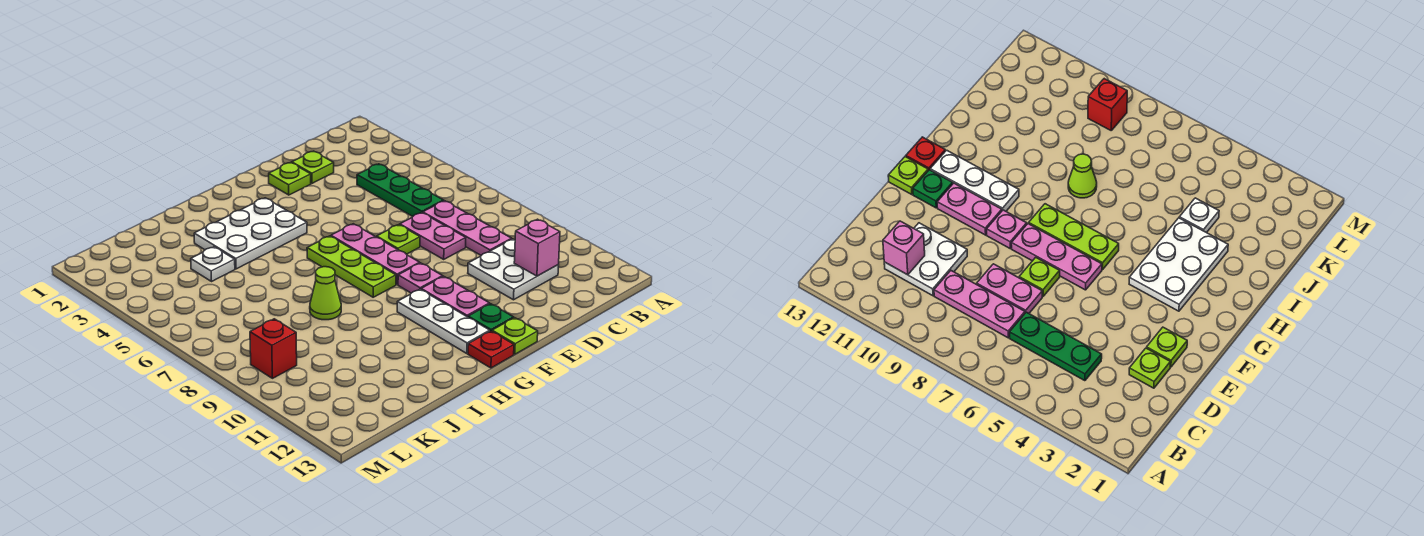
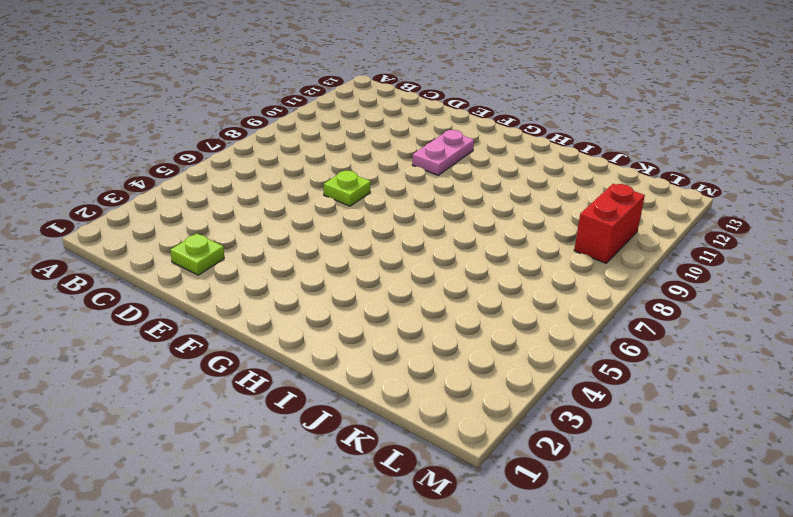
red brick L9:L10 level 1 -> red brick L9 level 1
none -> green plate C4:C6 level 1
none -> pink plate C7:C9 level 1
none -> white plate C10:D11 level 1

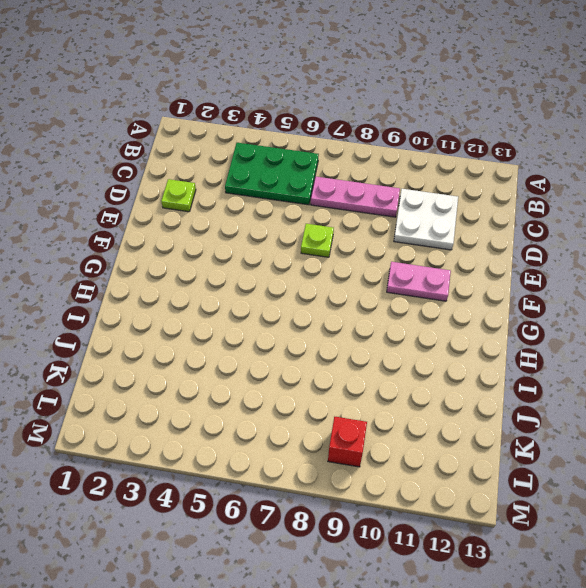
green plate B4:C6 level 1 -> green plate C4:C6 level 1
none -> pink plate D7:D8 level 1
none -> lime plate E2 level 1
none -> pink plate F6:F8 level 1

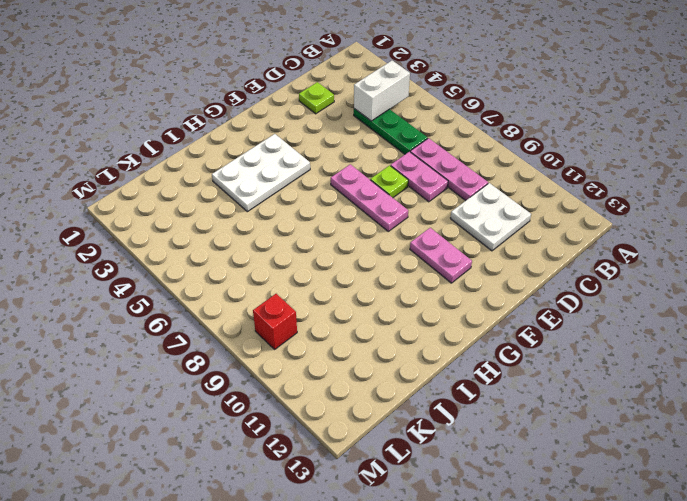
white brick B4:C4 level 2 -> none
none -> lime plate E2 level 1
none -> pink plate F9 level 1
none -> green plate F12 level 1

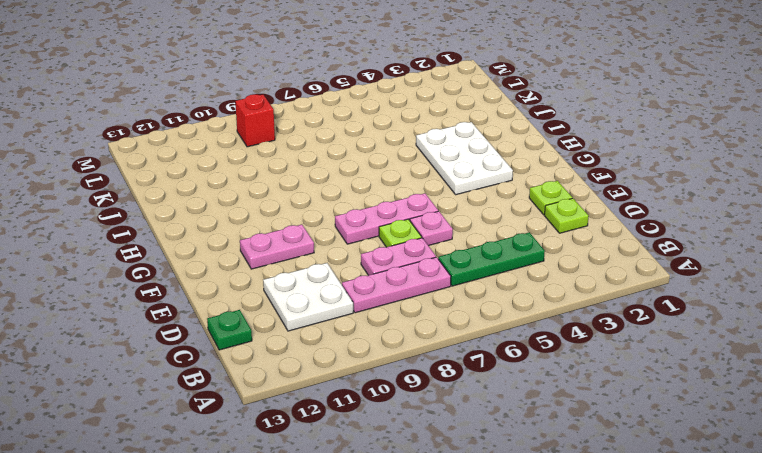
green plate C13 level 1 -> green plate F12 level 1
pink plate E6 level 1 -> pink plate F9 level 1
none -> lime plate F13 level 1
none -> lime plate G6:G8 level 1
none -> white plate G10:G12 level 1

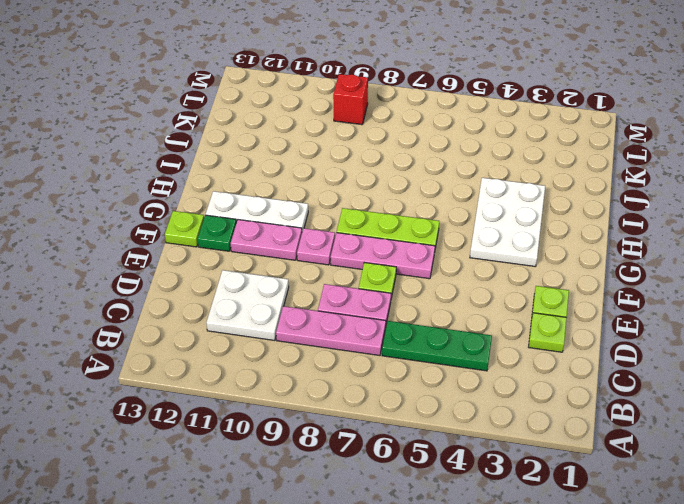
none -> red plate G13 level 1
none -> lime cone I8 level 1
none -> white plate J4 level 1

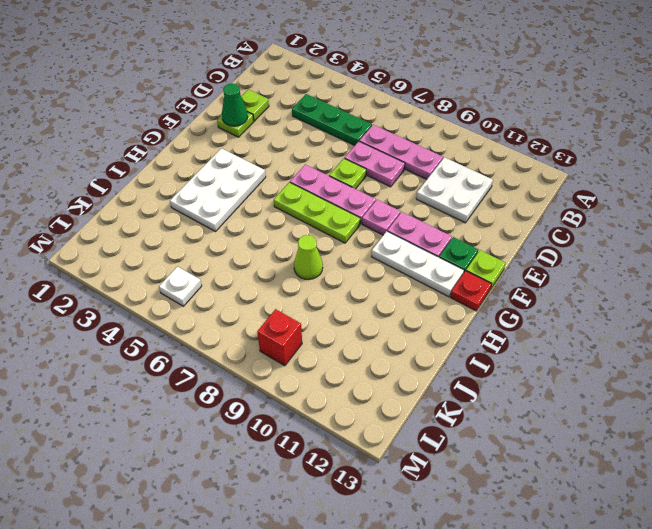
green cone E2 level 2 -> none
white plate L5 level 1 -> white plate J4 level 1
none -> pink brick C11 level 2

